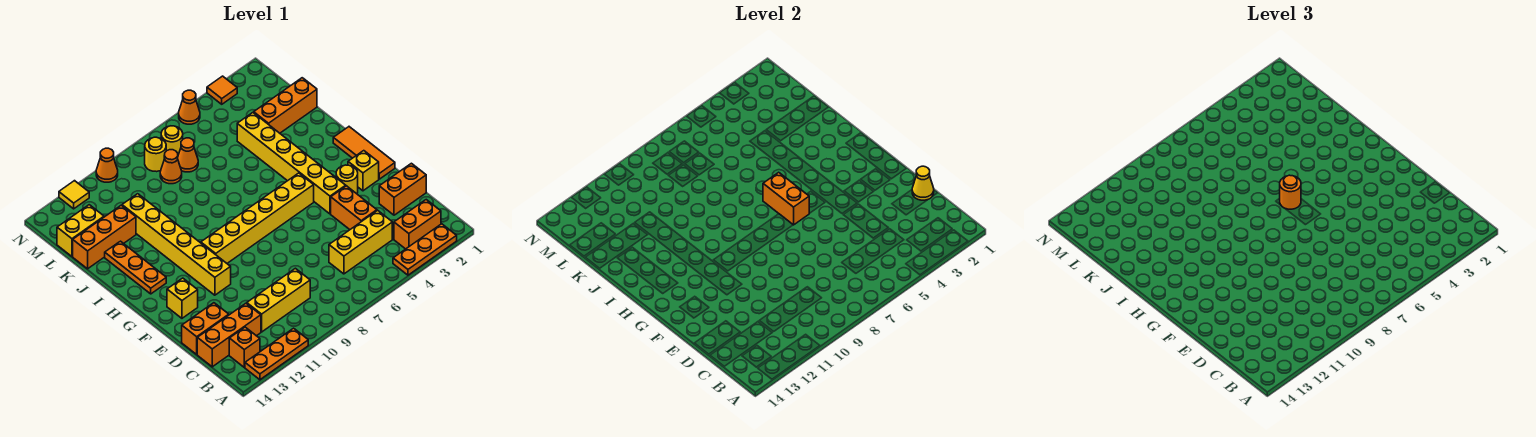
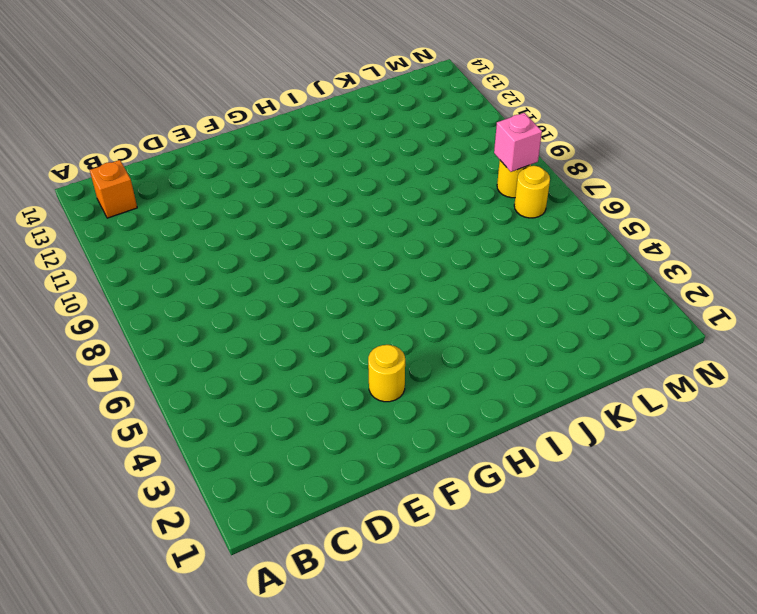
pink brick M8 level 2 -> none
none -> orange plate A2:A4 level 1
none -> orange plate A11:A13 level 1
none -> orange brick B2:B3 level 1
none -> yellow brick C4:C6 level 1

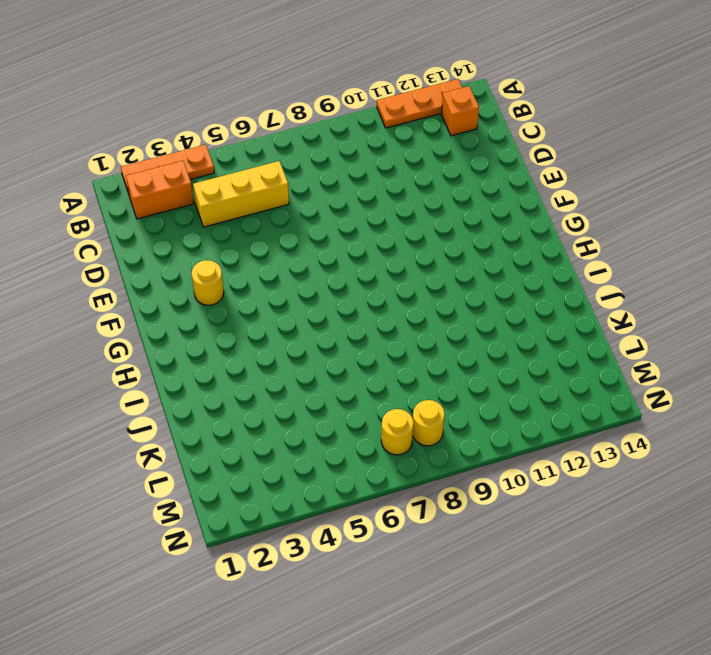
none -> yellow brick C9:C11 level 1
none -> orange brick C12:C14 level 1
none -> orange brick D1:D2 level 1
none -> orange brick D4:E4 level 1

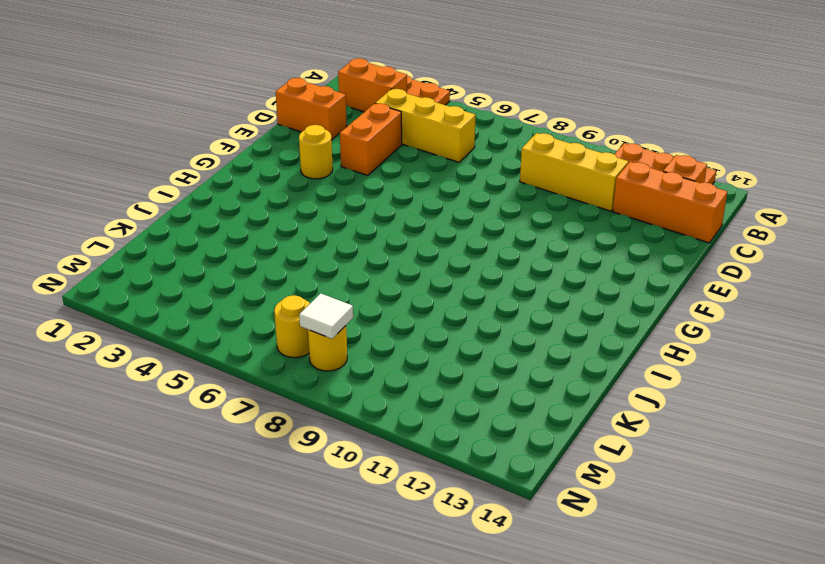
white tile M8 level 2 -> none
none -> orange brick D13:D14 level 1
none -> orange tile F1:H1 level 1
none -> yellow brick F2 level 1
none -> yellow brick F4:K4 level 1

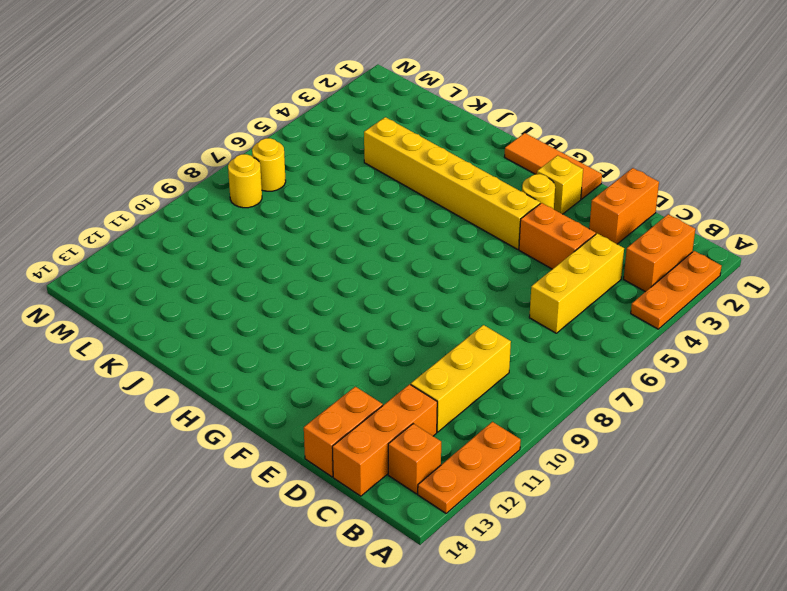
none -> yellow brick F11:K11 level 1
none -> yellow brick F13 level 1
none -> yellow brick G5:G10 level 1
none -> orange plate H13:J13 level 1

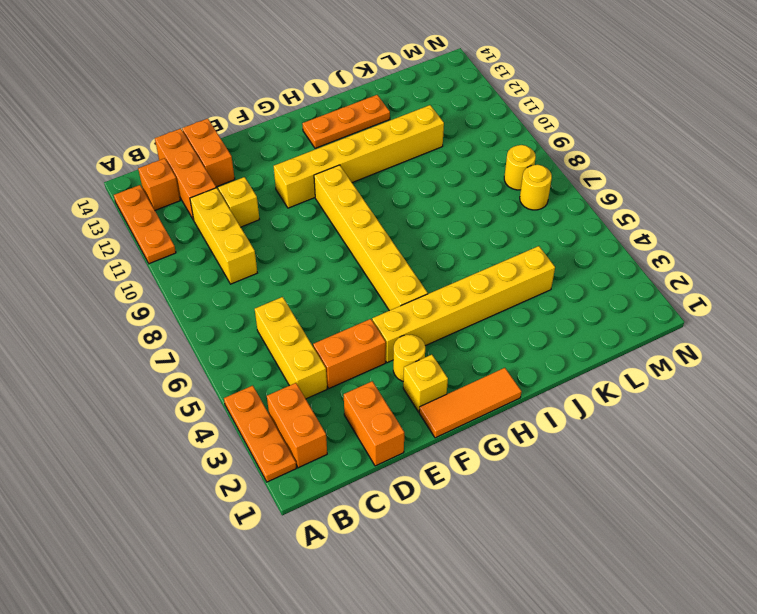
yellow brick D11 level 1 -> yellow brick F13 level 1
none -> orange brick K1:K3 level 1
none -> orange brick K12:K14 level 1
none -> orange cone L7 level 1
none -> orange cone L8 level 1

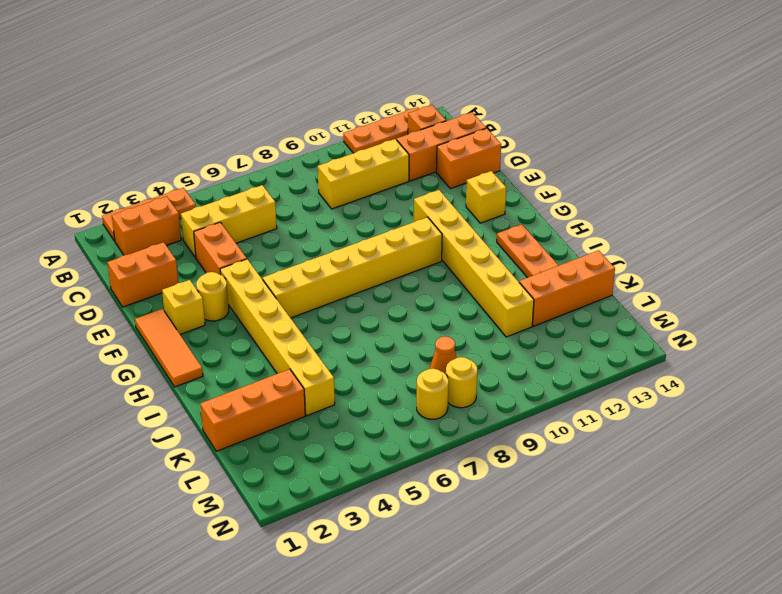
none -> orange cone L7 level 1
none -> yellow brick L13:L14 level 1
none -> orange tile N3 level 1
none -> orange cone N5 level 1

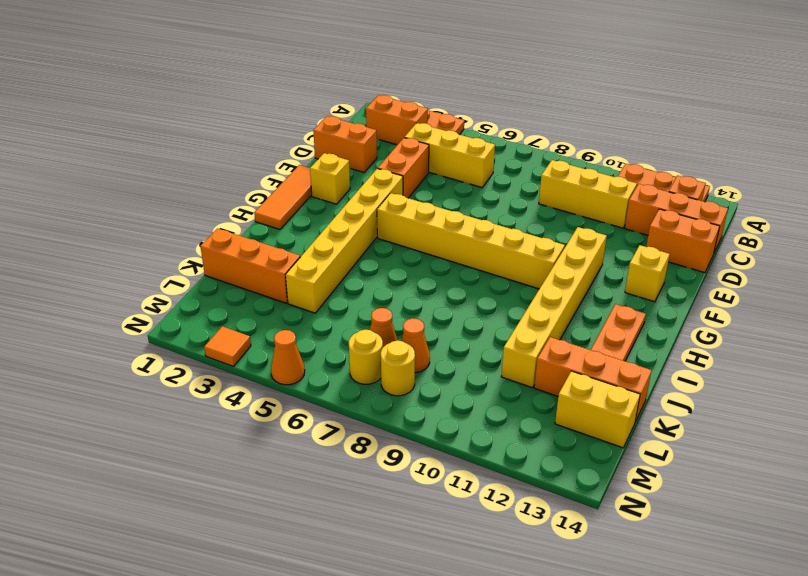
none -> yellow round brick F3 level 1
none -> orange cone N10 level 1
none -> yellow tile N12 level 1
none -> yellow cone D1 level 2

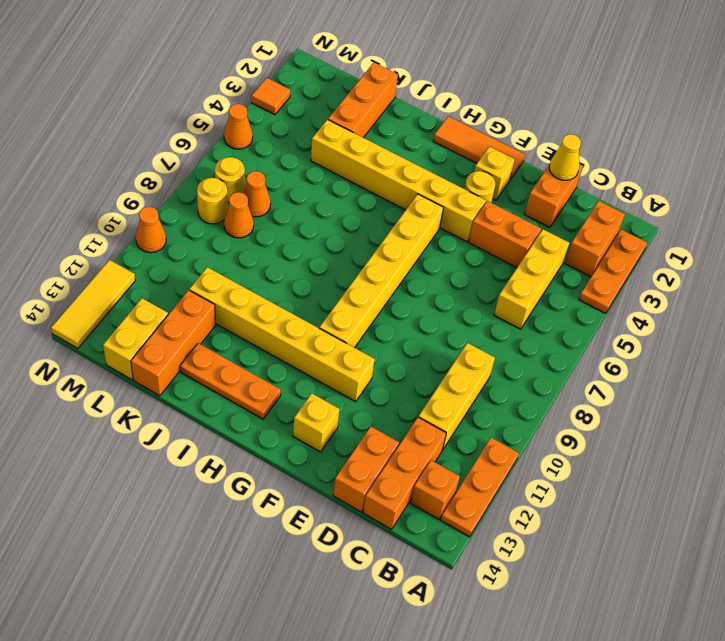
yellow tile N12:N14 level 1 -> yellow tile N12 level 1
none -> orange brick G6:H6 level 2
none -> orange round brick H6 level 3

